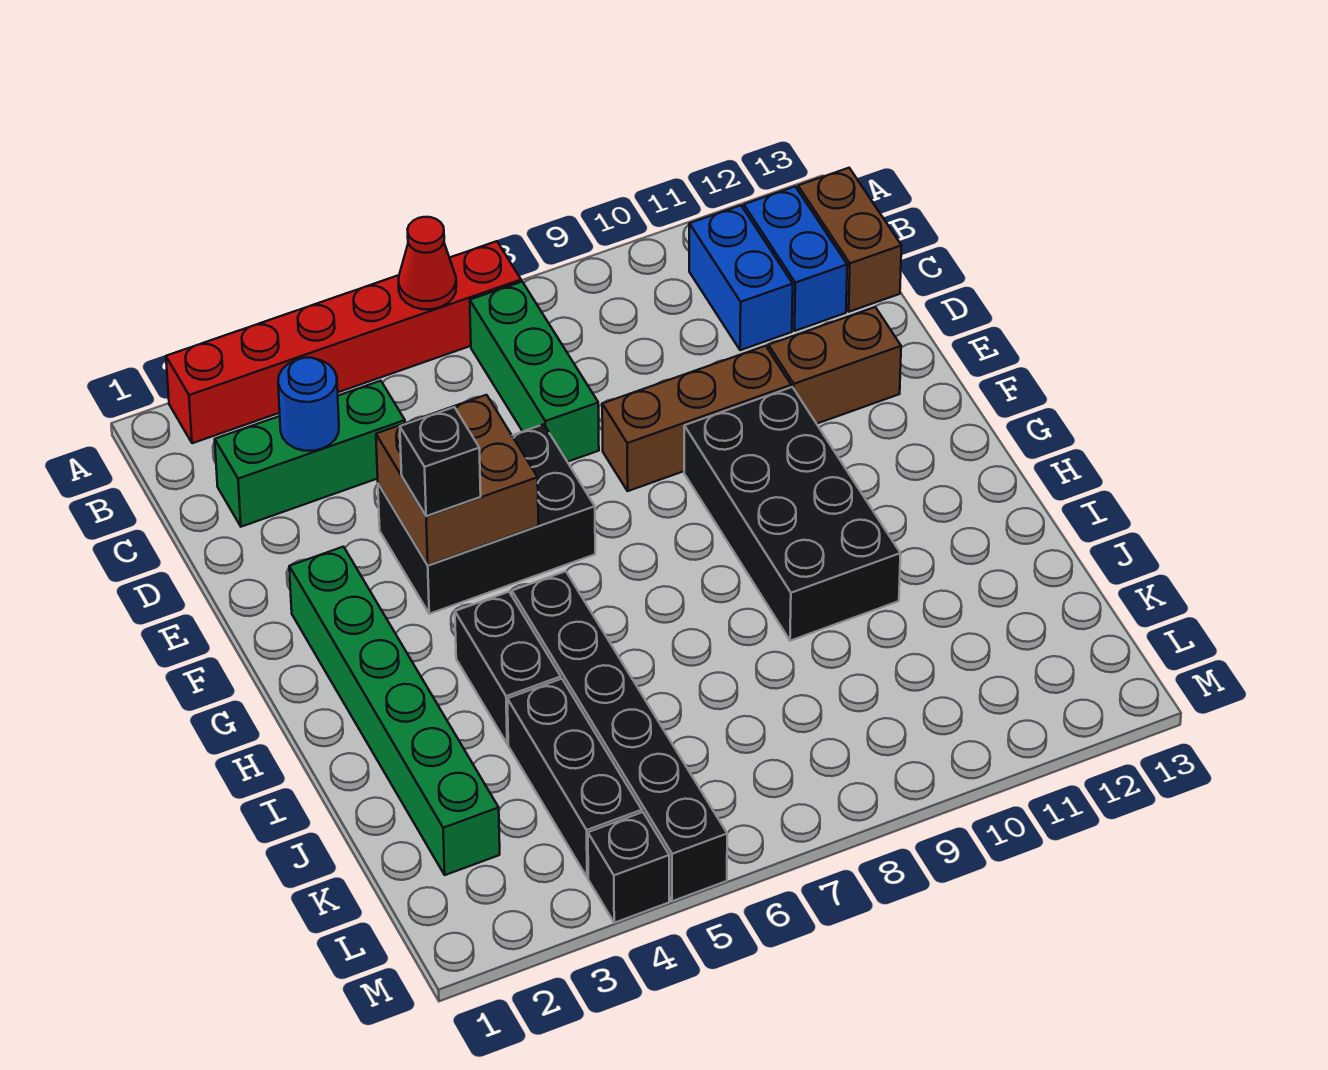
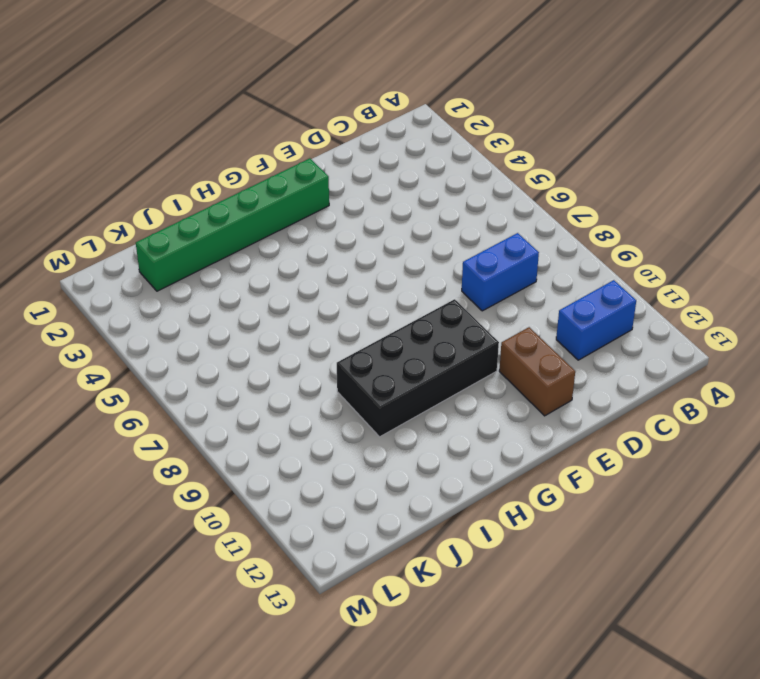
blue brick C8:D8 level 1 -> blue brick B12:C12 level 1
none -> red brick A2:A7 level 1
none -> green brick B7:D7 level 1
none -> brown brick B13:C13 level 1

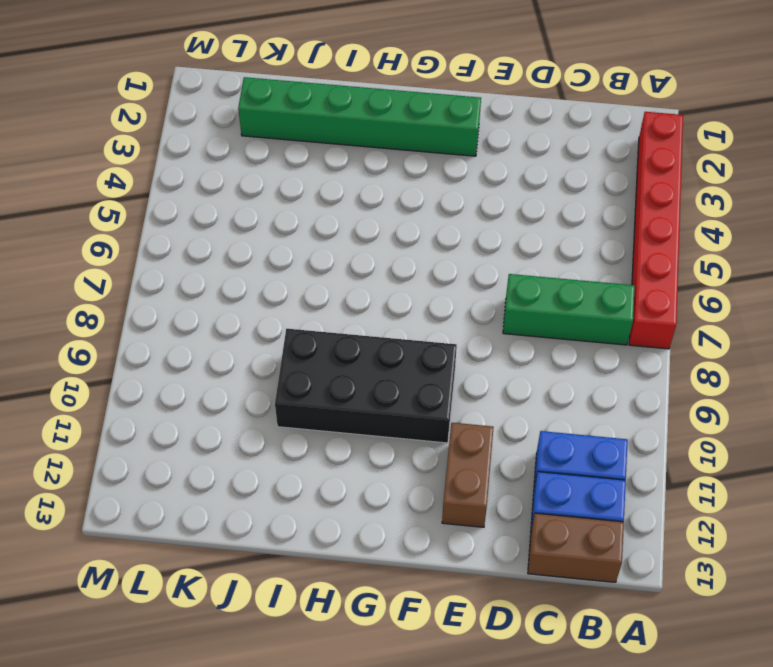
none -> green brick C2:C4 level 1
none -> black brick E4:F6 level 1
none -> brown brick E8:E10 level 1

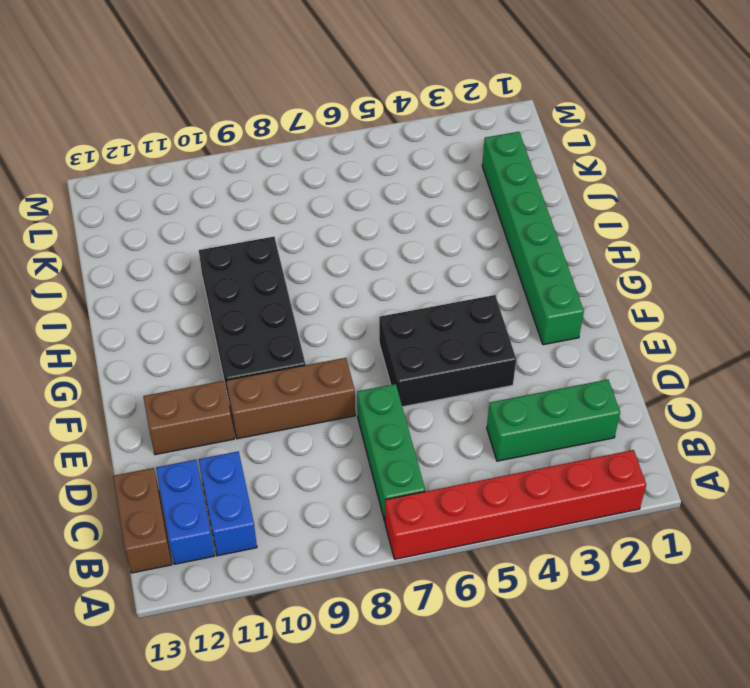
none -> black brick H4:I4 level 1
none -> black brick H5:M5 level 1
none -> black brick J4:L4 level 1

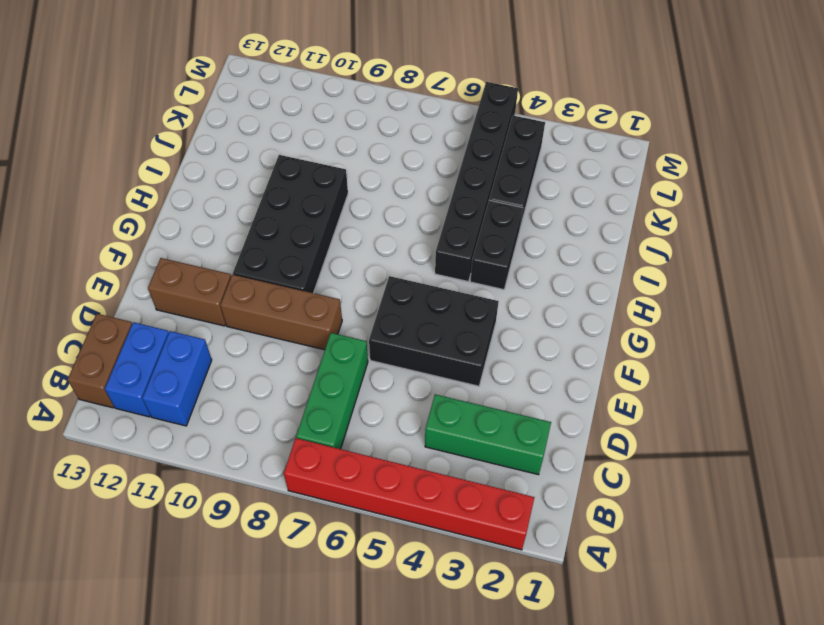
none -> green brick F2:K2 level 1
none -> black brick M4 level 1
none -> red cone A6 level 2

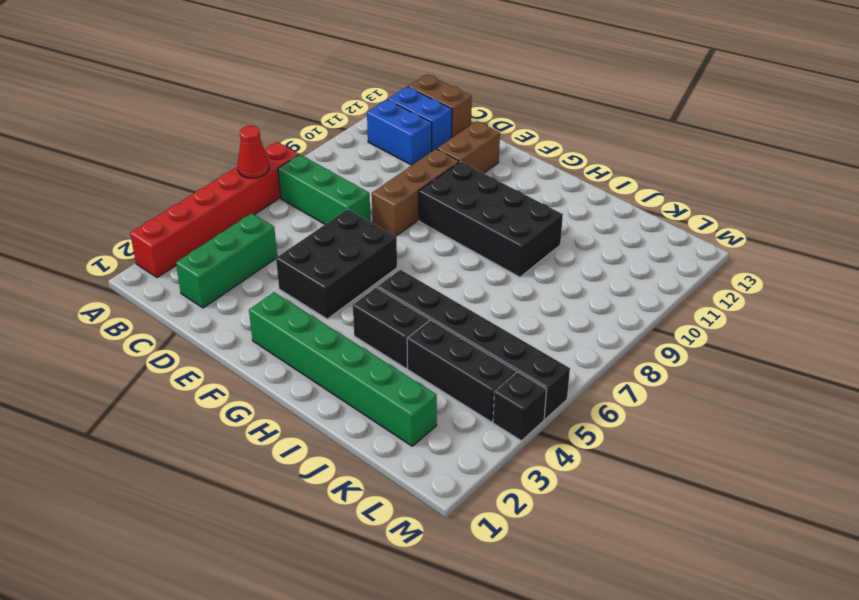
none -> blue round brick C3 level 2
none -> brown brick E4:F5 level 2
none -> black brick F4 level 3

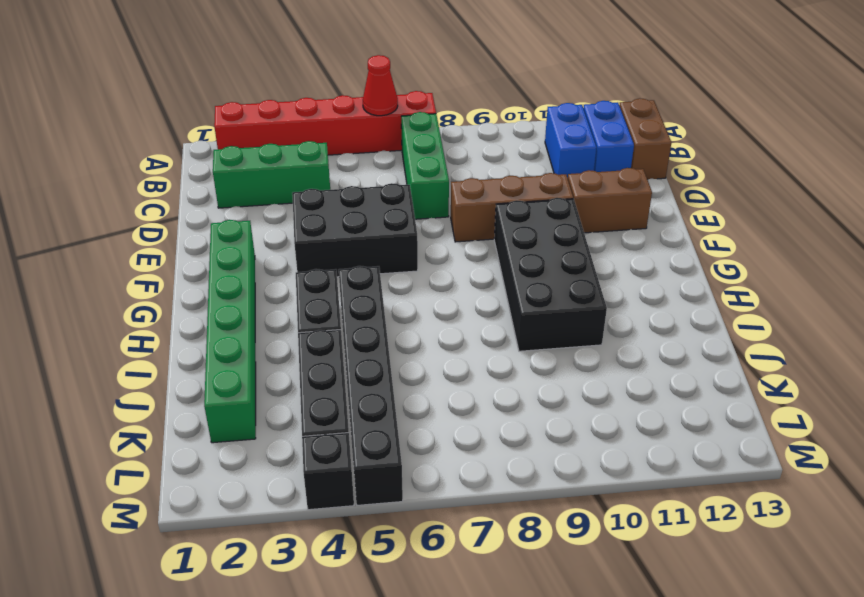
none -> blue round brick C3 level 2
none -> brown brick E4:F5 level 2
none -> black brick F4 level 3

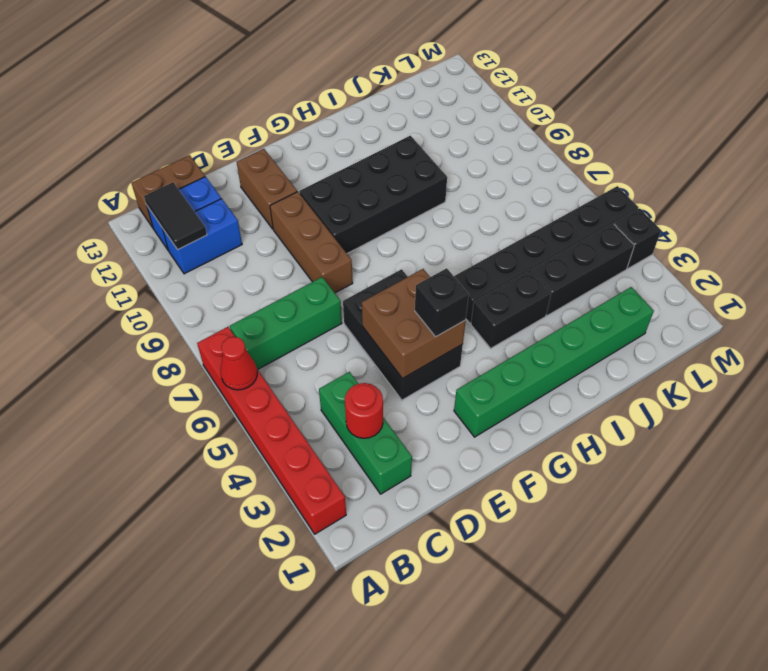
black tile B11:B12 level 2 -> none
red round brick C3 level 2 -> blue round brick C3 level 2

